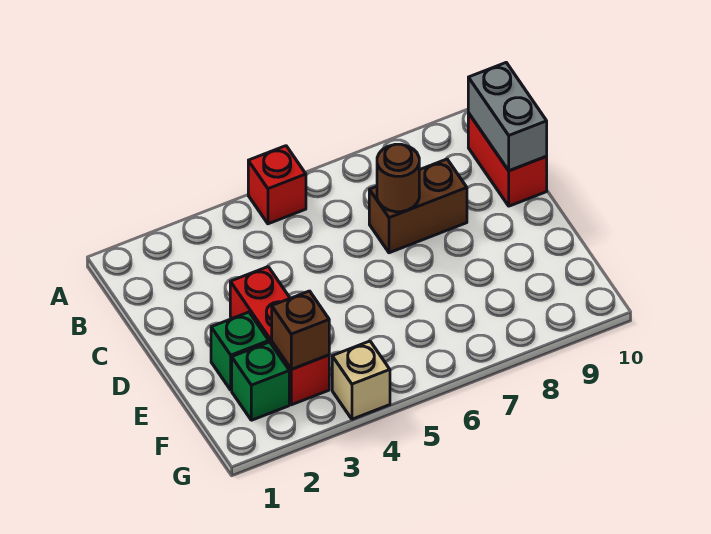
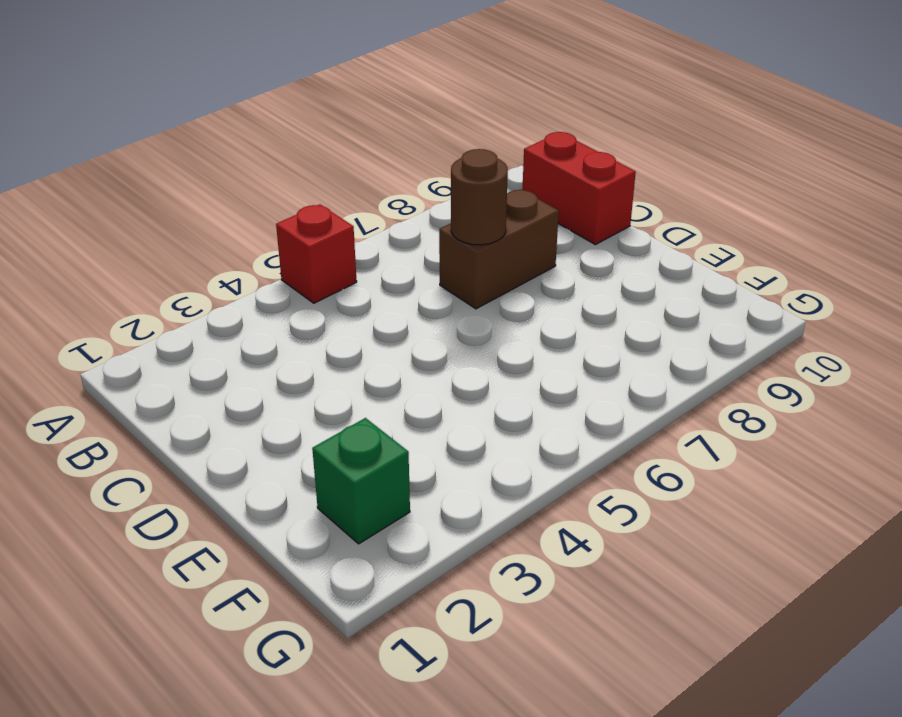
none -> red brick D3:F3 level 1
none -> green brick E2 level 1

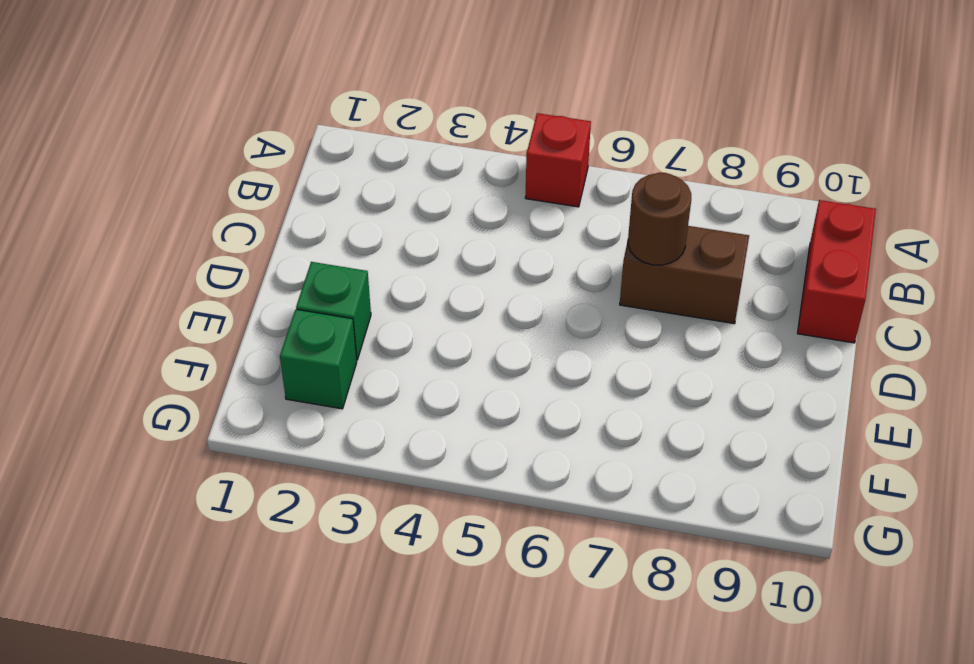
none -> red brick D3:F3 level 1
none -> tan brick G4 level 1

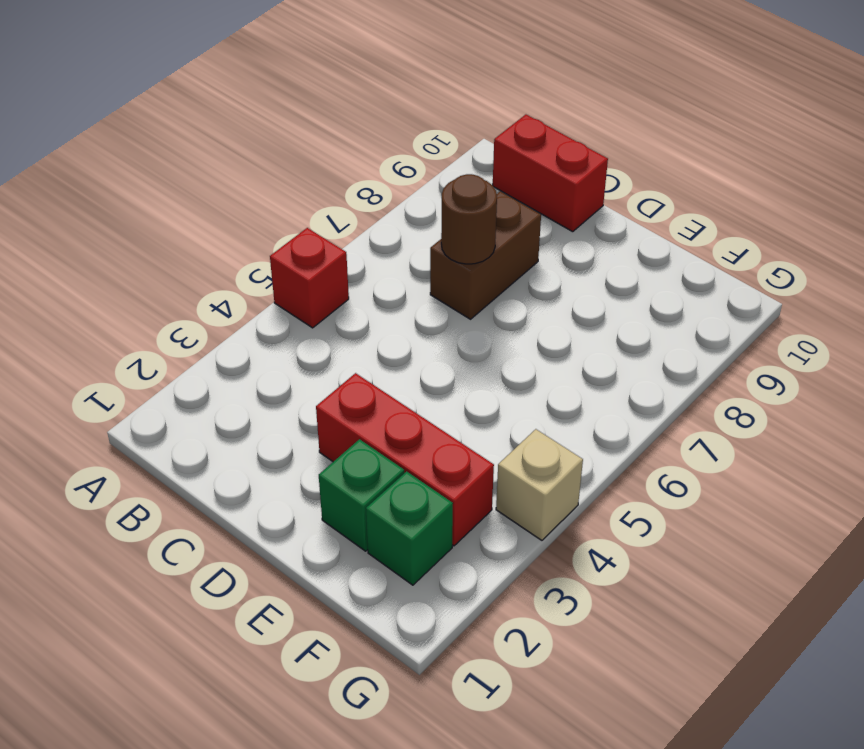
none -> grey brick B10:C10 level 2
none -> brown brick F3 level 2

